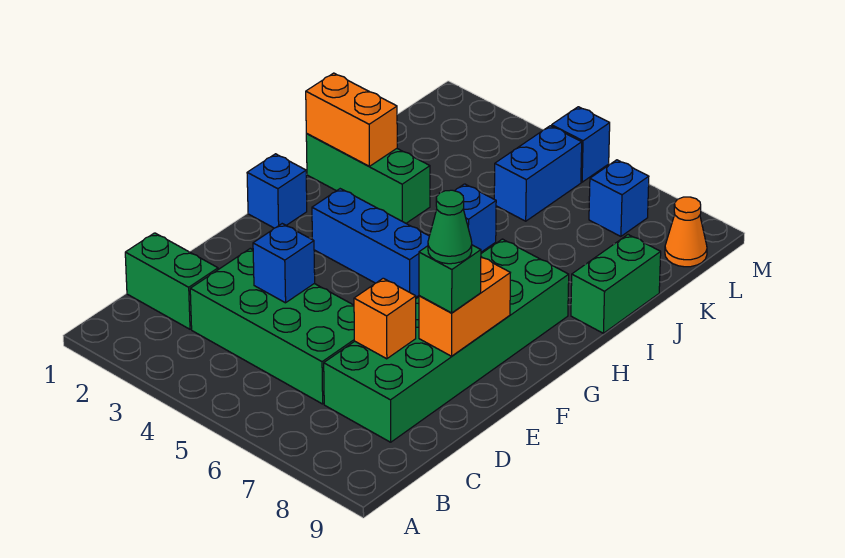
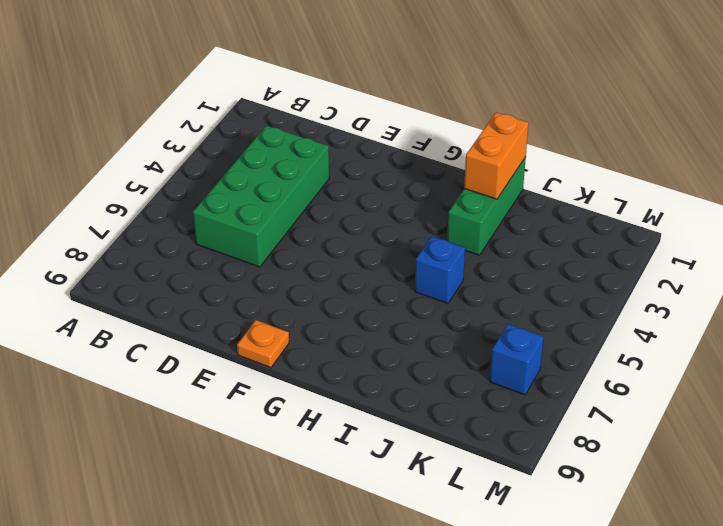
orange plate F9 level 1 -> none
none -> green brick C1:C2 level 1
none -> green brick C7:H8 level 1
none -> blue brick G1 level 1

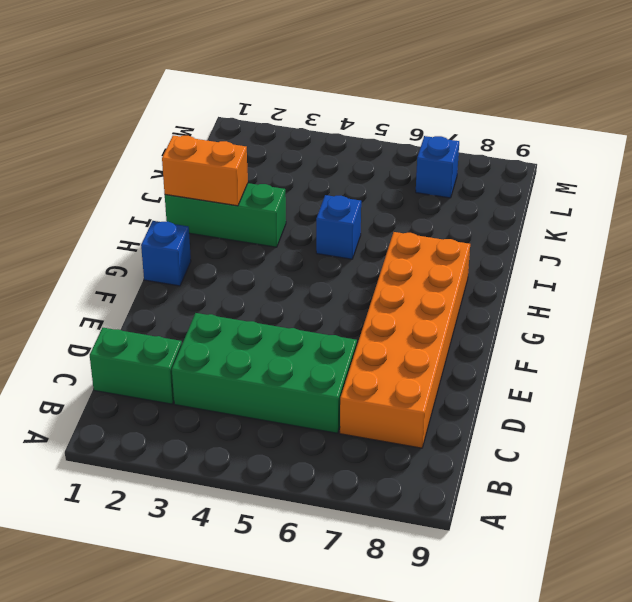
orange brick C7:H8 level 1 -> green brick C7:H8 level 1
none -> blue brick G3:G5 level 1
none -> green brick I9:J9 level 1
none -> blue brick K5:L5 level 1

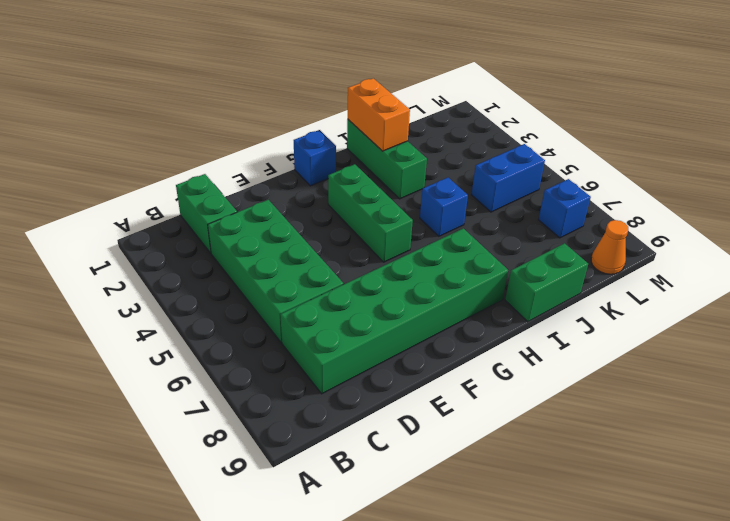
green brick G3:G5 level 1 -> blue brick G3:G5 level 1
none -> blue brick M5 level 1
none -> blue brick D4 level 2
none -> orange brick D7 level 2

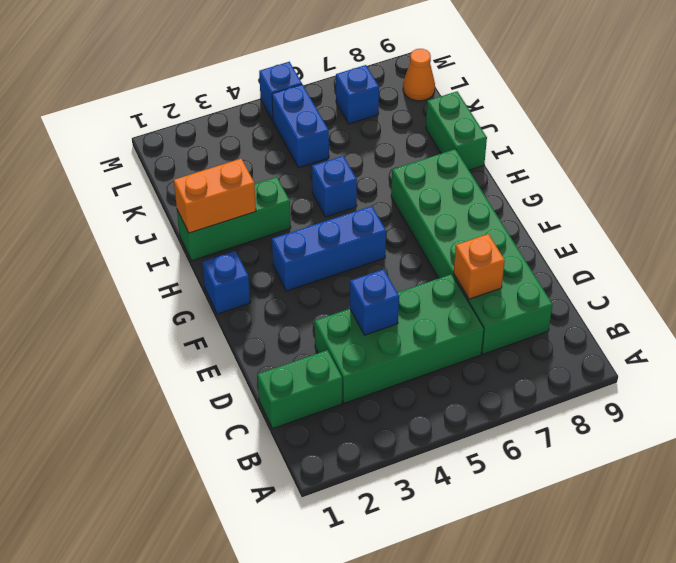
none -> orange brick E8:F8 level 2
none -> green brick E8 level 3
none -> green cone E8 level 4

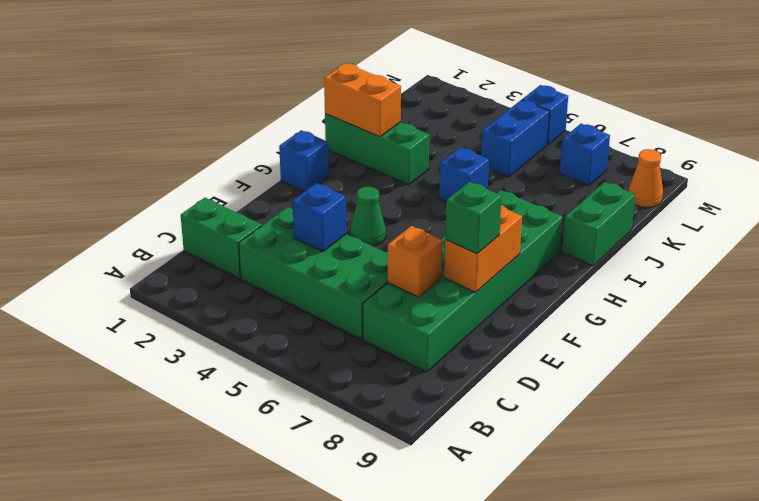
green cone F4 level 1 -> green cone E8 level 4
none -> blue brick G3:G5 level 1

